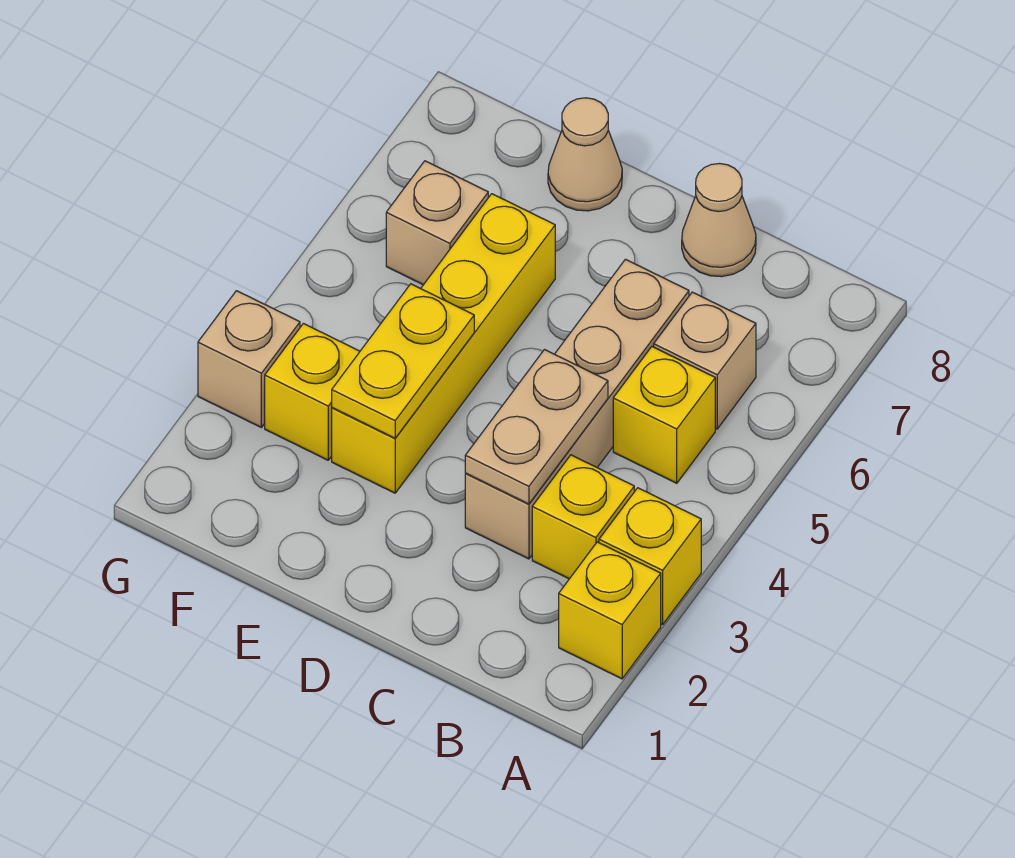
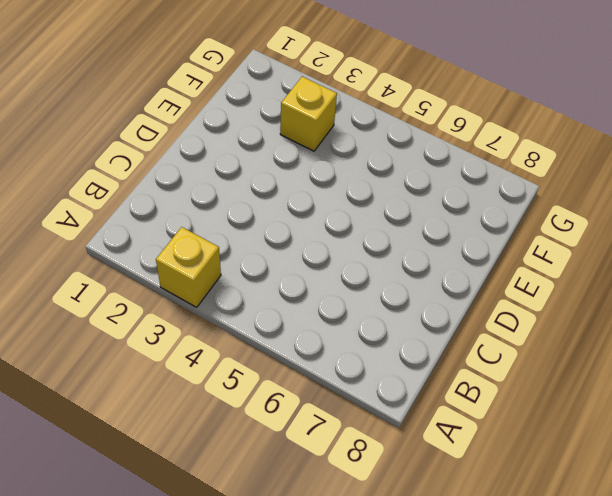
none -> yellow brick A2 level 1
none -> yellow brick B3 level 1
none -> yellow brick B5 level 1

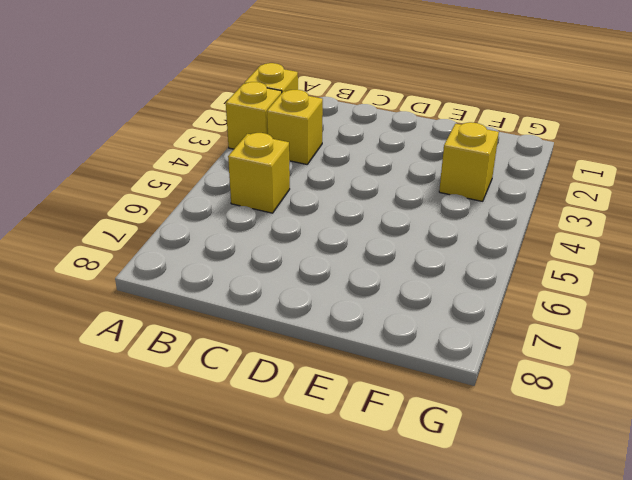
none -> tan brick B6 level 1
none -> tan brick C3:C6 level 1
none -> tan cone C8 level 1

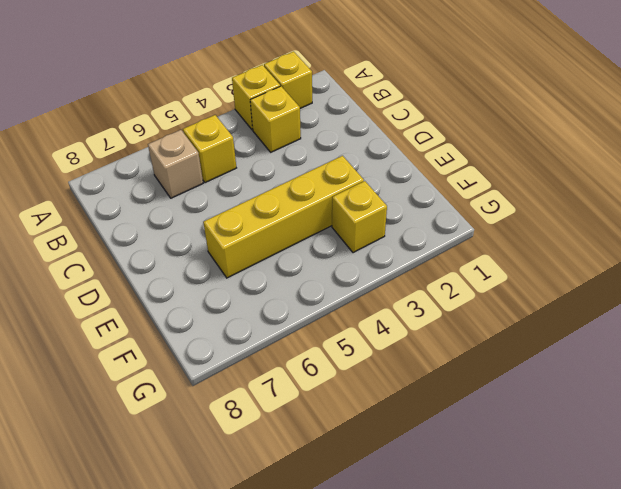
none -> tan brick C3:C6 level 1
none -> tan cone C8 level 1
none -> tan cone E8 level 1

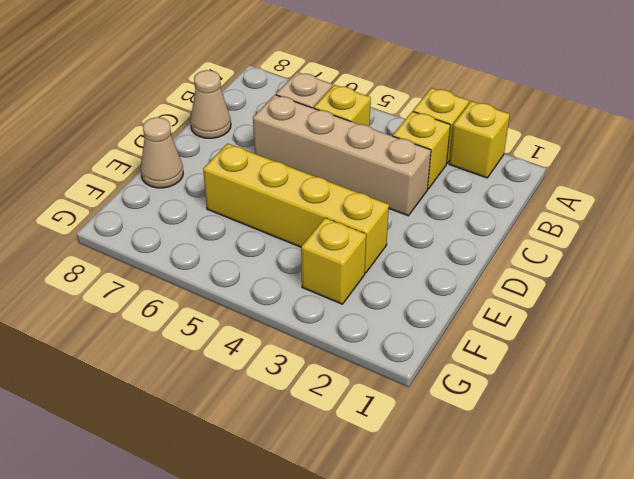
none -> tan brick F6 level 1
none -> tan brick G3 level 1
none -> tan plate C3:C4 level 2

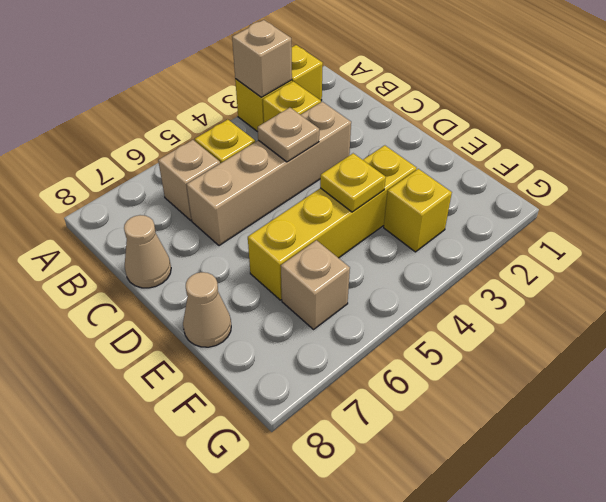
tan brick A3 level 2 -> tan brick G3 level 1
tan plate C4 level 2 -> tan plate C3:C4 level 2
yellow plate E4 level 2 -> yellow plate E3:E4 level 2

